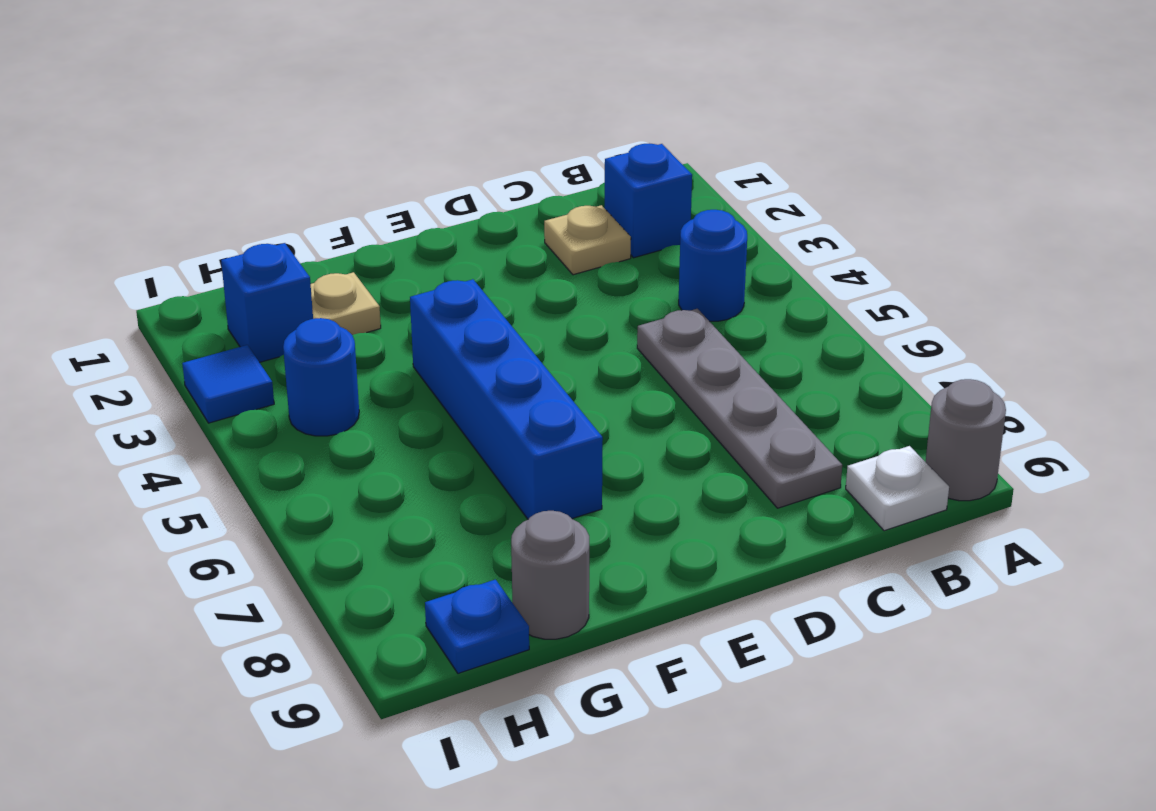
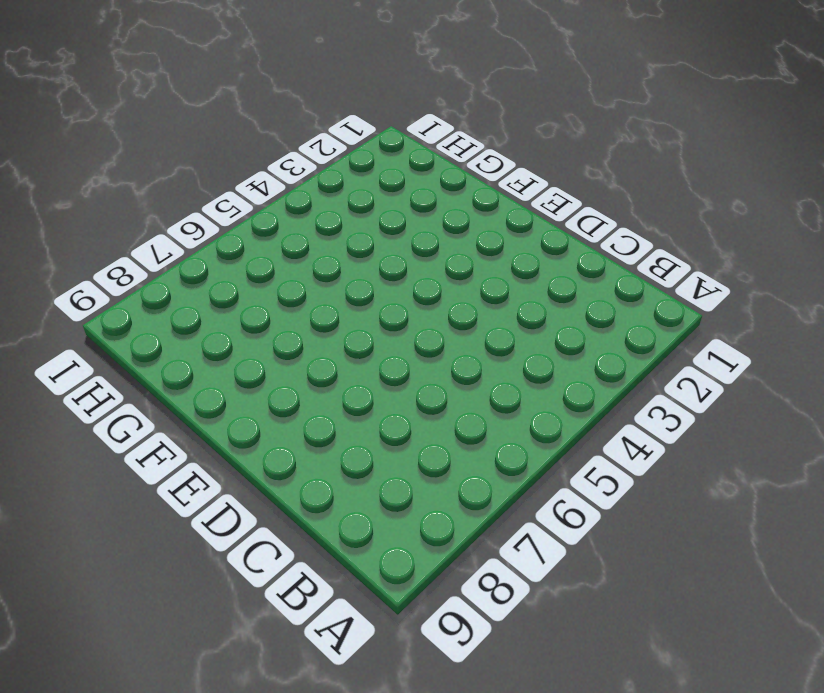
none -> grey round brick A9 level 1
none -> blue brick B2 level 1
none -> blue round brick B4 level 1

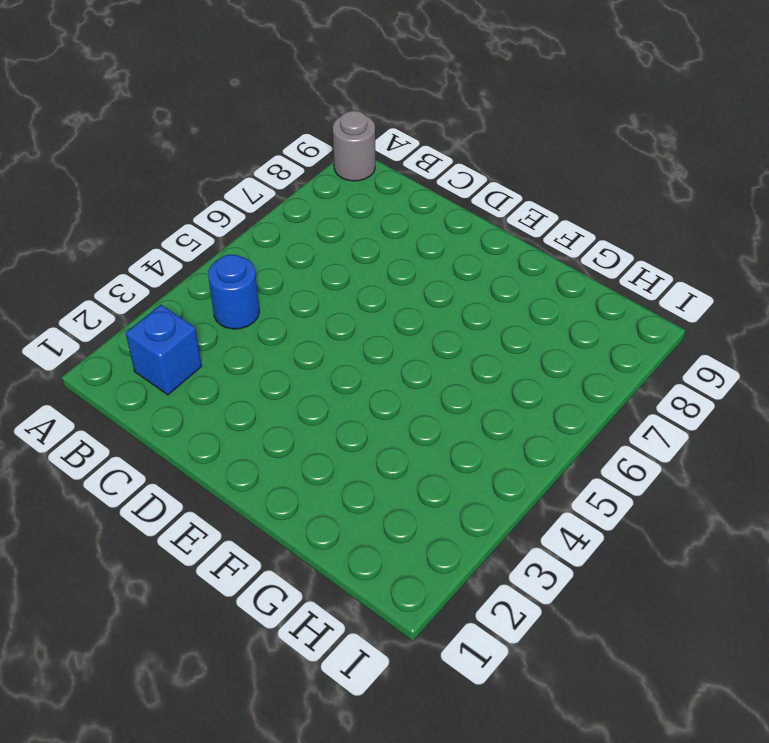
none -> white plate B9 level 1
none -> tan plate C2 level 1
none -> grey plate C5:C8 level 1

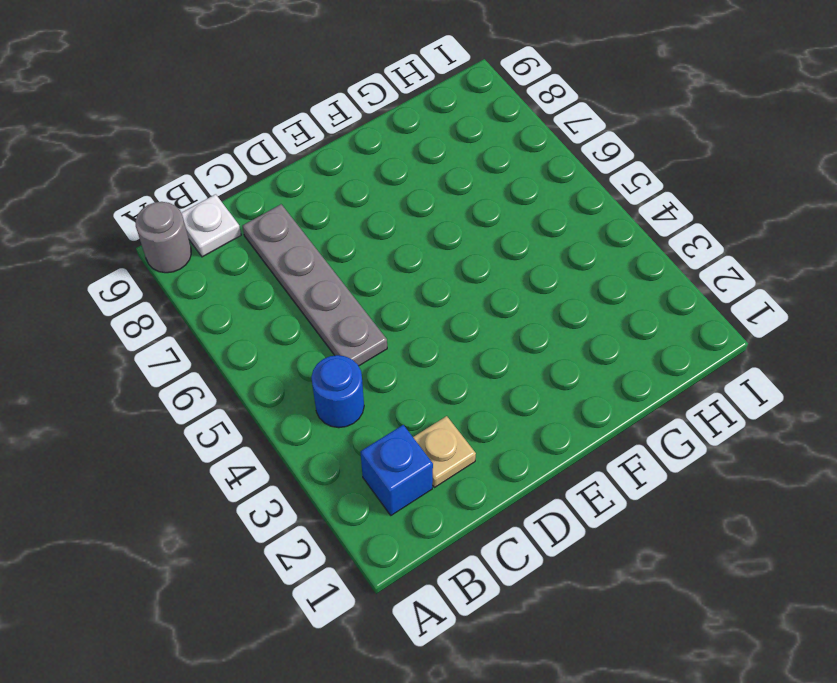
none -> blue brick F4:F7 level 1
none -> tan plate G2 level 1
none -> grey round brick G9 level 1

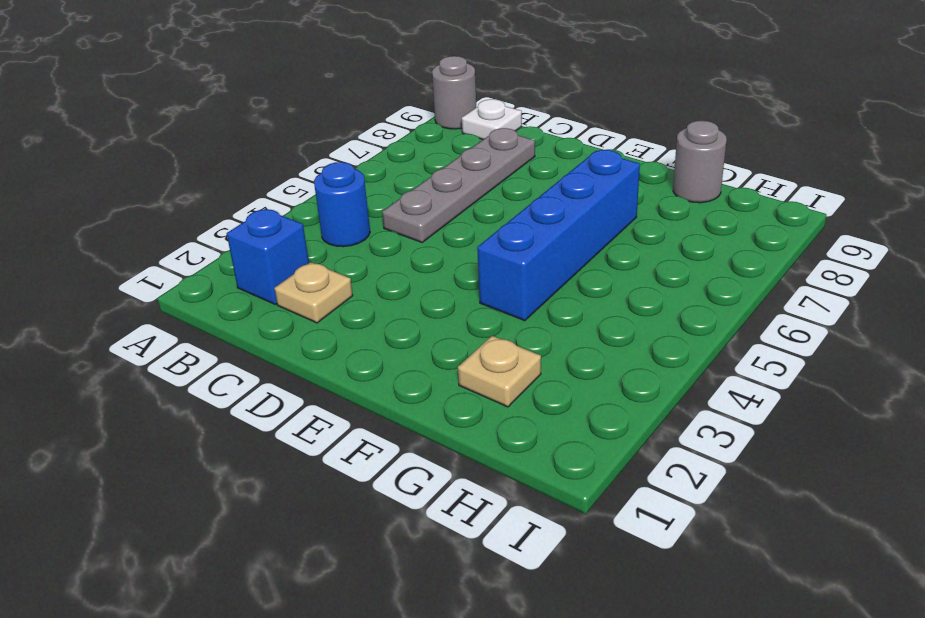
none -> blue brick H2 level 1
none -> blue round brick H4 level 1
none -> blue plate H9 level 1

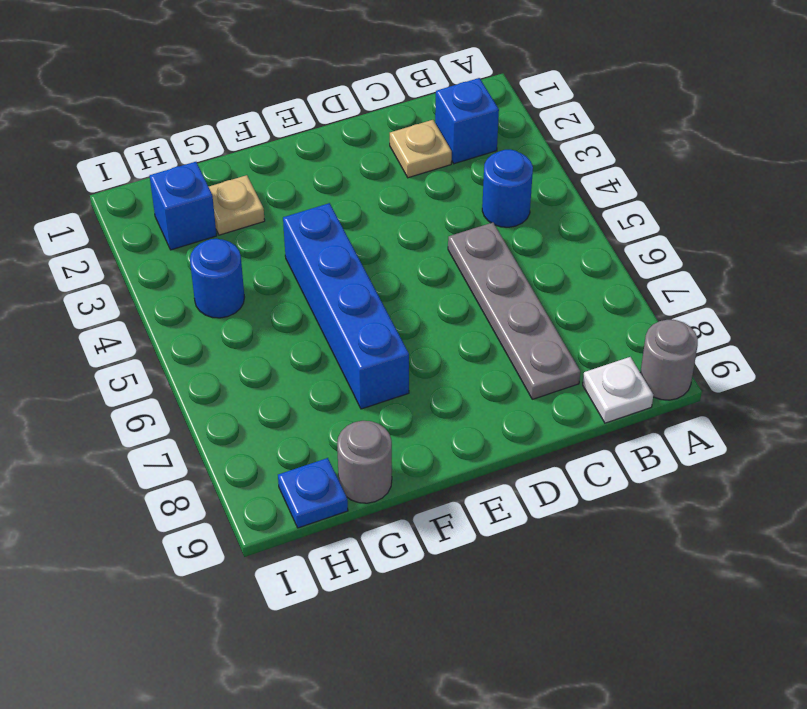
none -> blue tile I3 level 1

